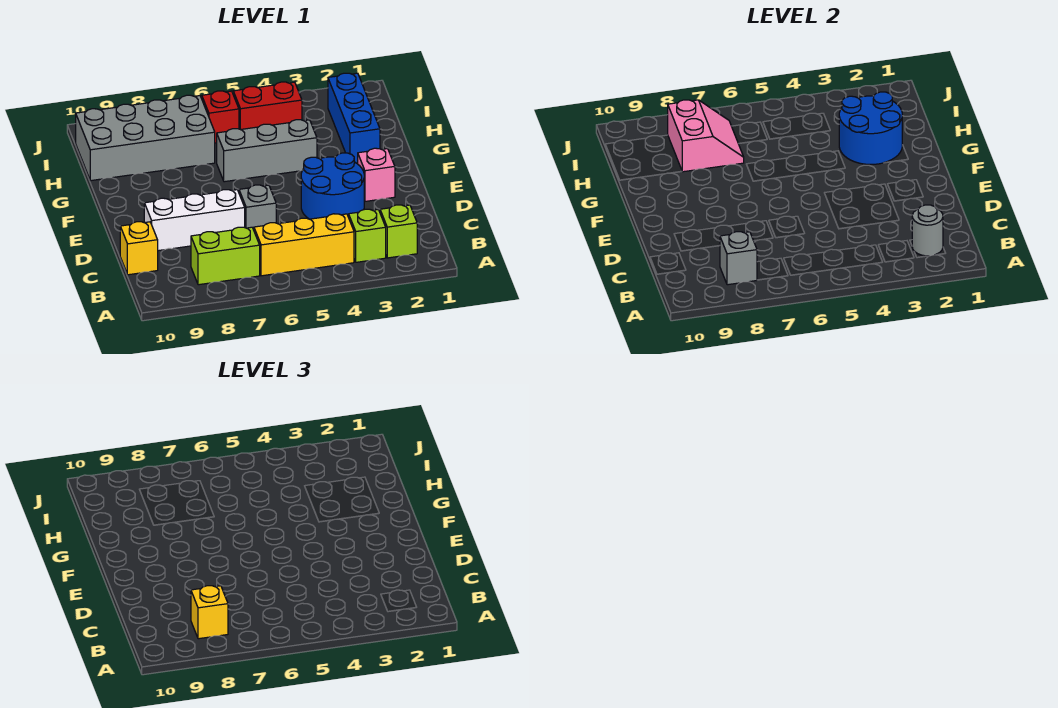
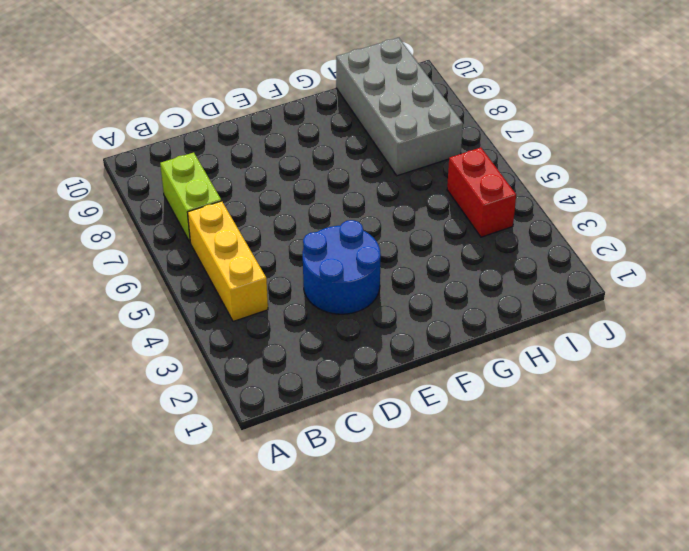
none -> lime brick B2 level 1
none -> lime brick B3 level 1
none -> yellow brick C10 level 1

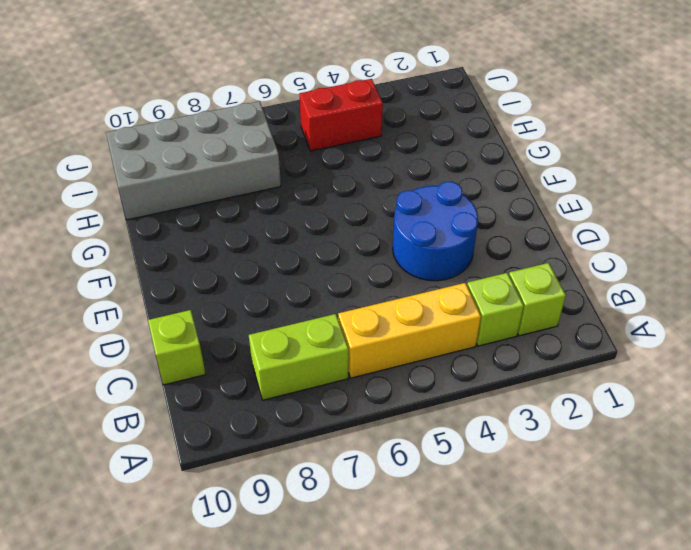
lime brick C10 level 1 -> yellow brick C10 level 1
none -> grey brick D6 level 1
none -> white brick D7:D9 level 1
none -> pink brick E2 level 1

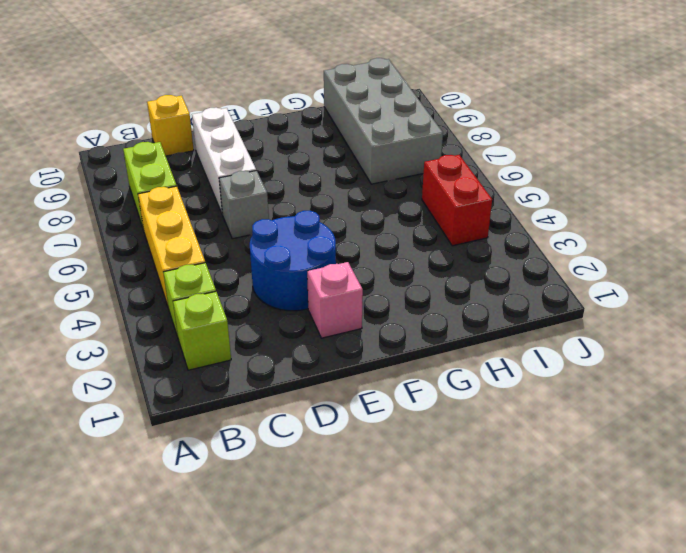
none -> blue brick G2:I2 level 1
none -> grey brick G4:G6 level 1
none -> red brick I6 level 1

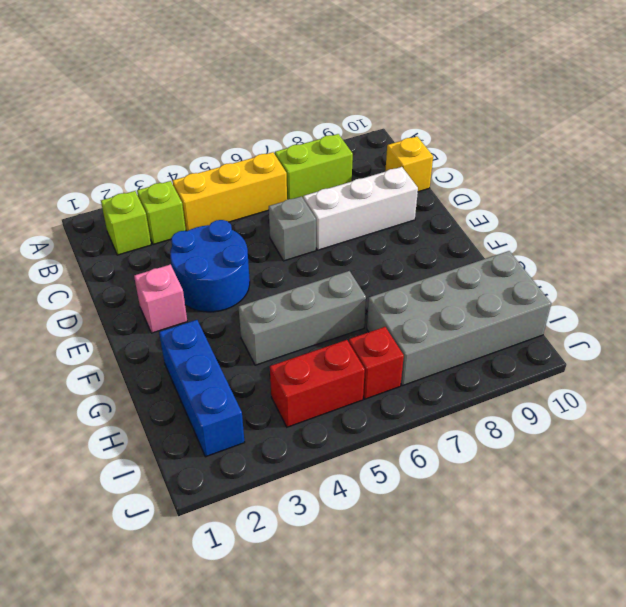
none -> grey round brick B2 level 2
none -> grey brick B8 level 2
none -> blue round brick G2:H3 level 2

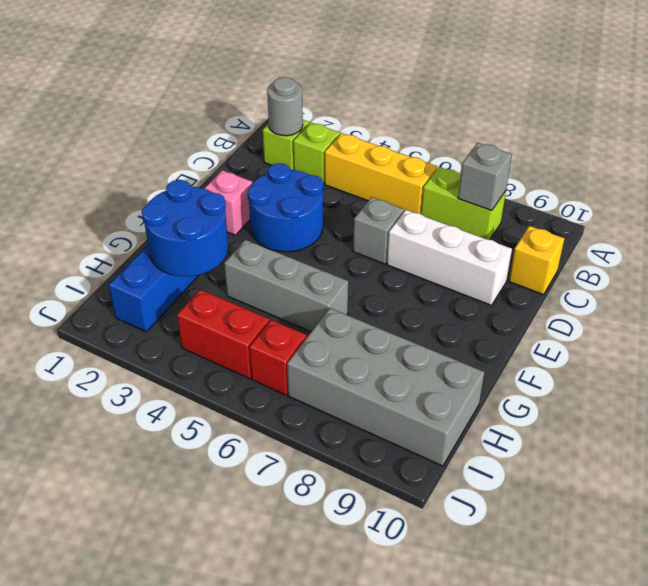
none -> pink slope H7:I8 level 2 top 8
none -> yellow brick B8 level 3

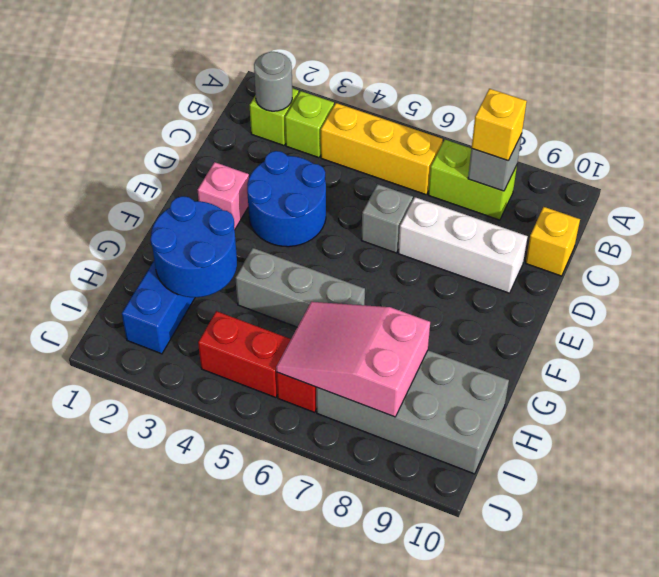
pink slope H6:I8 level 2 top 8 -> pink slope H7:I8 level 2 top 8

